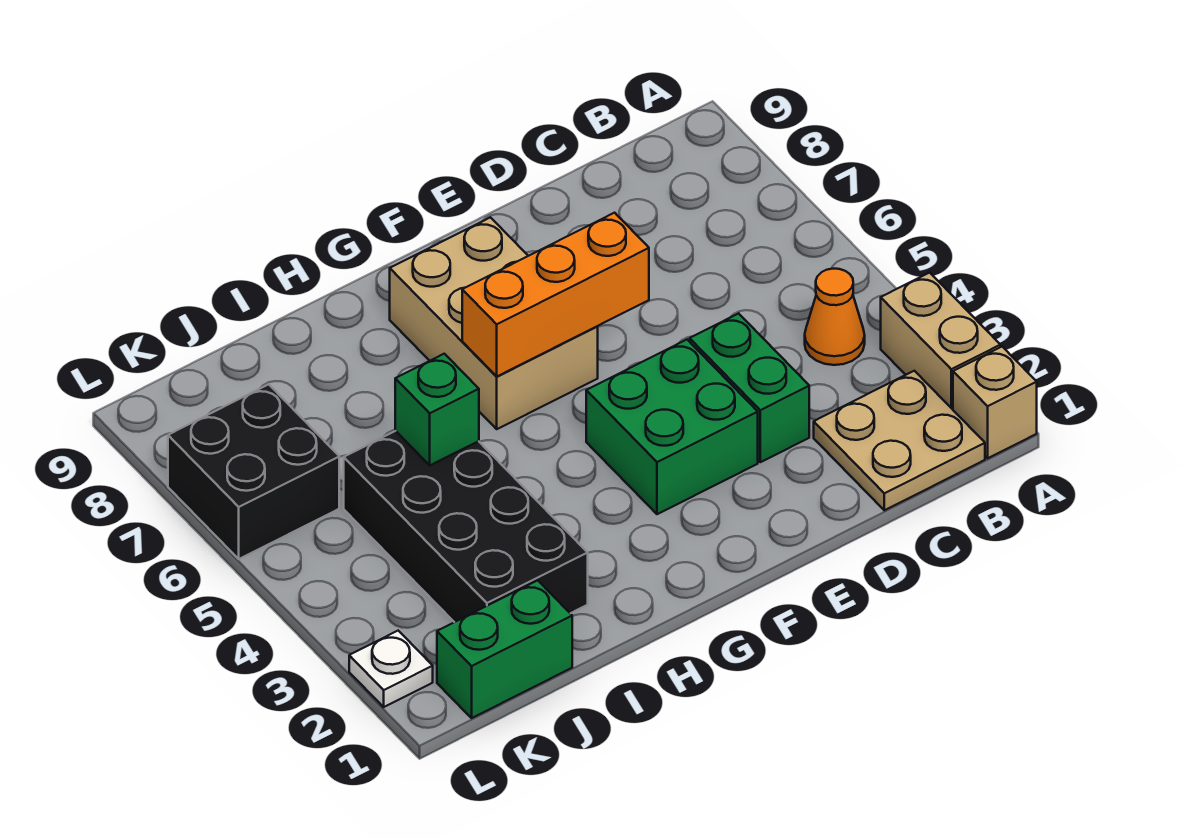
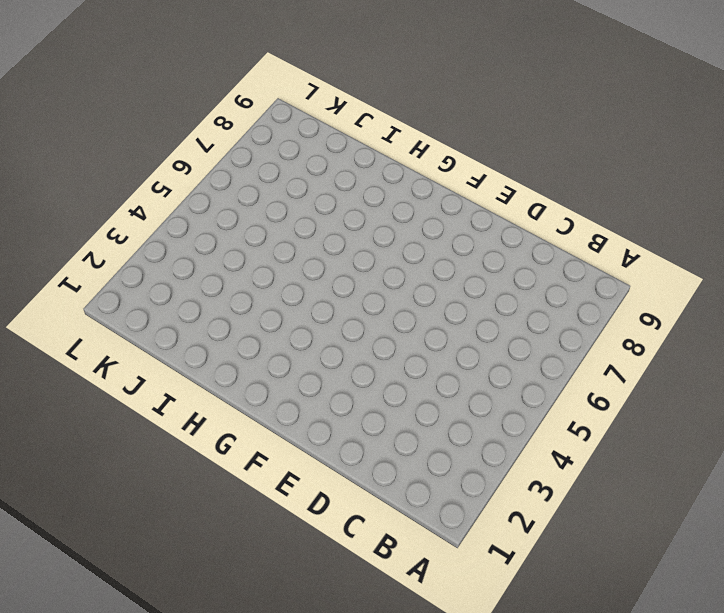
none -> tan brick A1 level 1
none -> tan brick A2:A3 level 1
none -> tan plate B1:C2 level 1

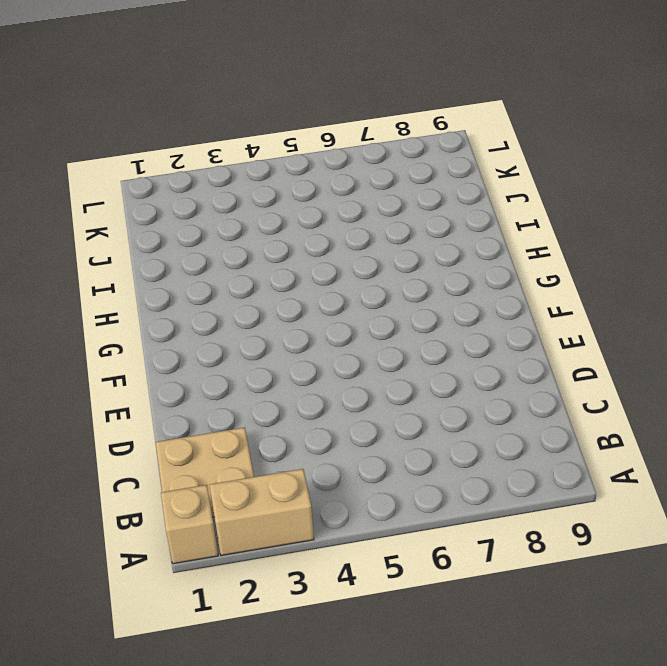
none -> orange cone B4 level 1
none -> green brick D3:D4 level 1
none -> green brick E3:F4 level 1

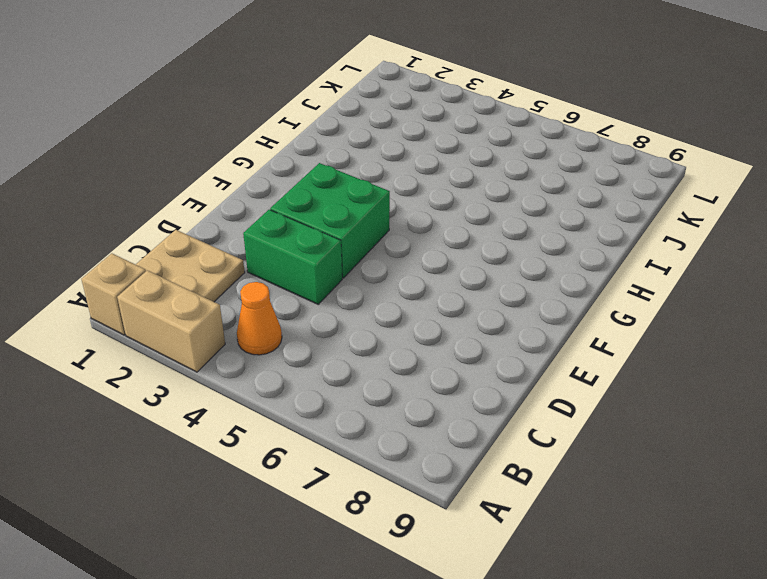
none -> tan brick F6:G8 level 1
none -> black brick I2:J5 level 1
none -> green brick J1:K1 level 1

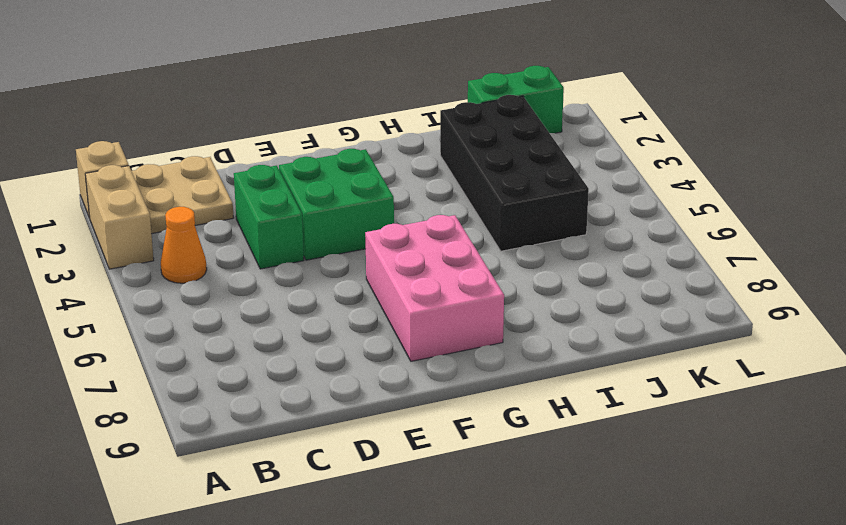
pink brick F6:G8 level 1 -> tan brick F6:G8 level 1
none -> black brick K6:L7 level 1
none -> white plate L2 level 1
none -> orange brick E6:G6 level 2

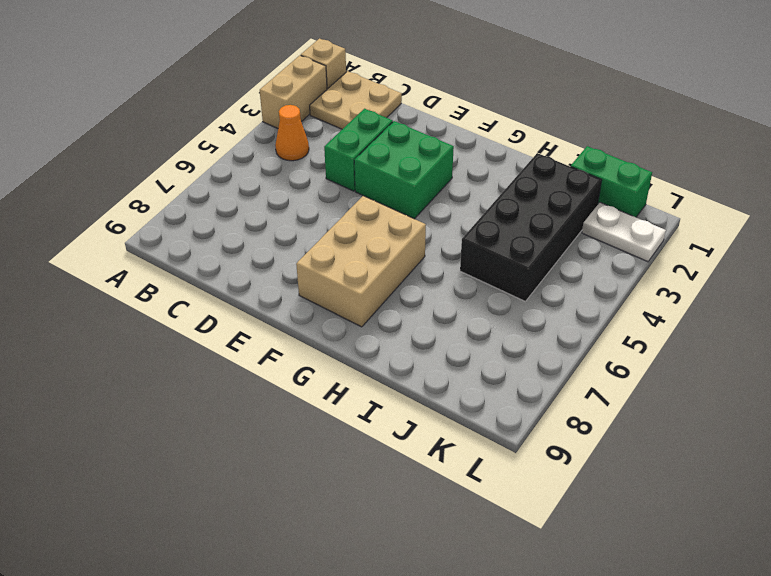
white plate K2:L2 level 1 -> white plate L2 level 1
none -> black brick K6:L7 level 1
none -> orange brick E6:G6 level 2
none -> green brick I5 level 2

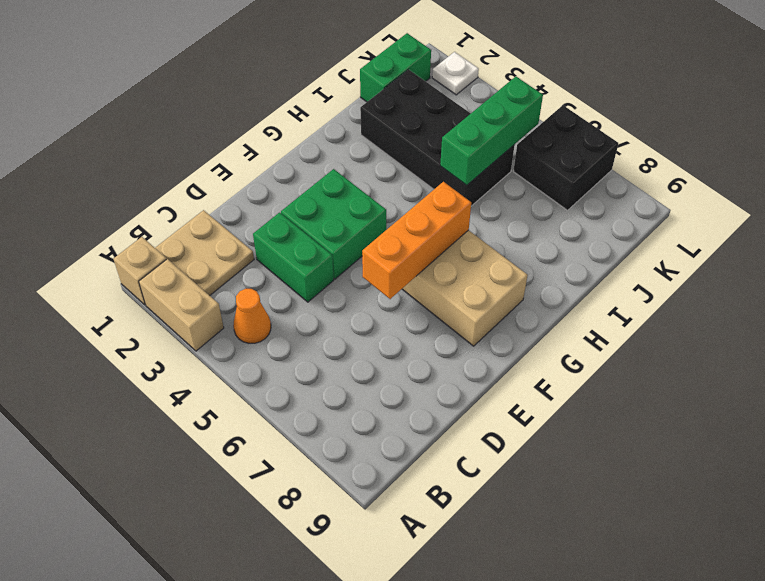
green brick I5:K5 level 2 -> green brick I5 level 2

